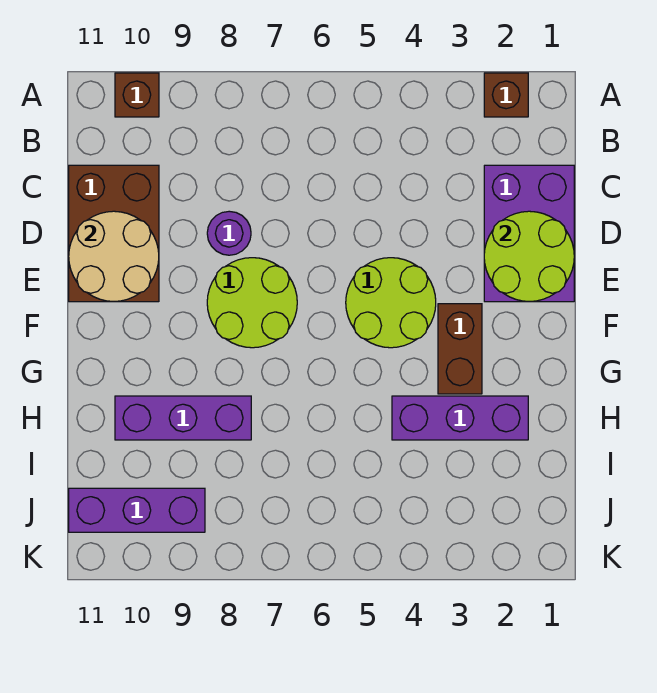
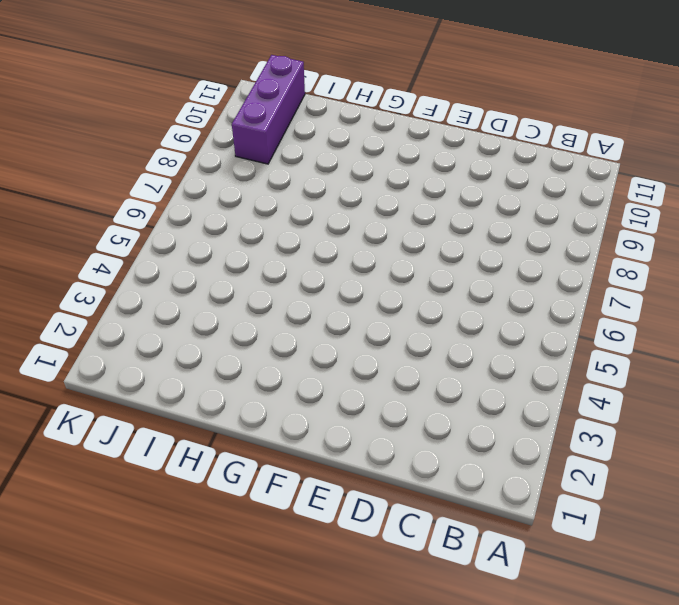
none -> brown brick A2 level 1
none -> brown brick A10 level 1
none -> purple brick C1:E2 level 1

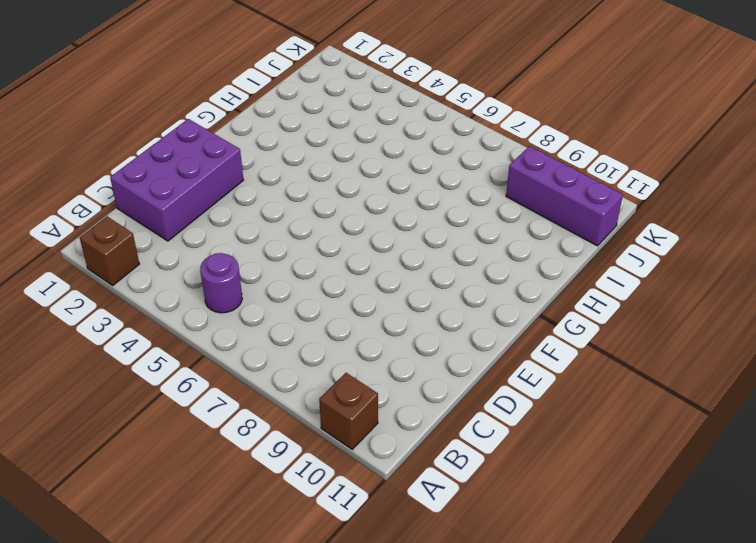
purple round brick B5 level 1 -> purple round brick D8 level 1
none -> brown brick C10:E11 level 1
none -> lime round brick E4:F5 level 1
none -> lime round brick E7:F8 level 1

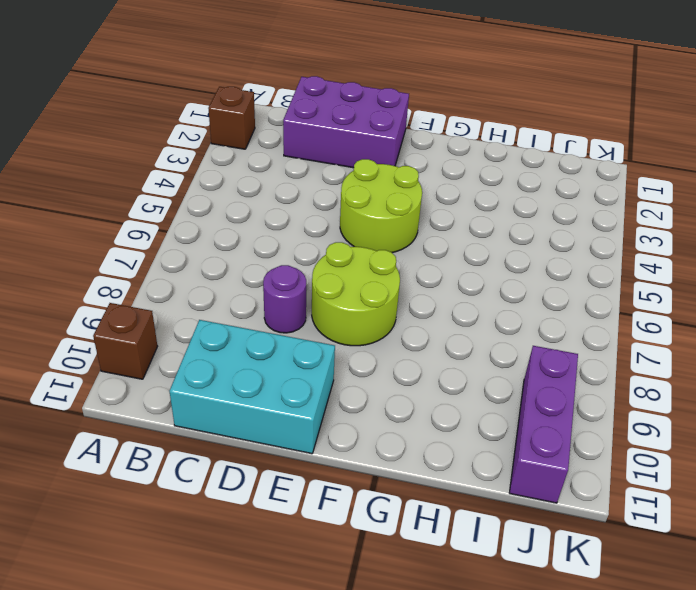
cyan brick C10:E11 level 1 -> brown brick C10:E11 level 1
none -> brown brick F3:G3 level 1
none -> purple brick H2:H4 level 1
none -> purple brick H8:H10 level 1

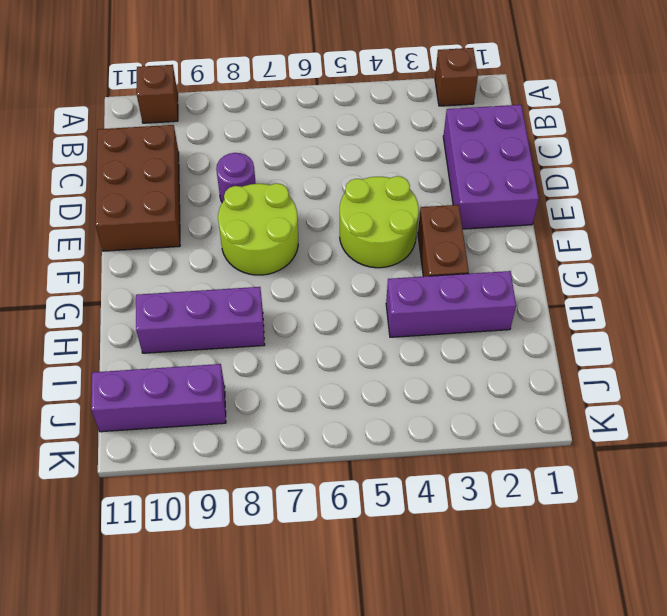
none -> lime round brick D1:E2 level 2
none -> tan round brick D10:E11 level 2

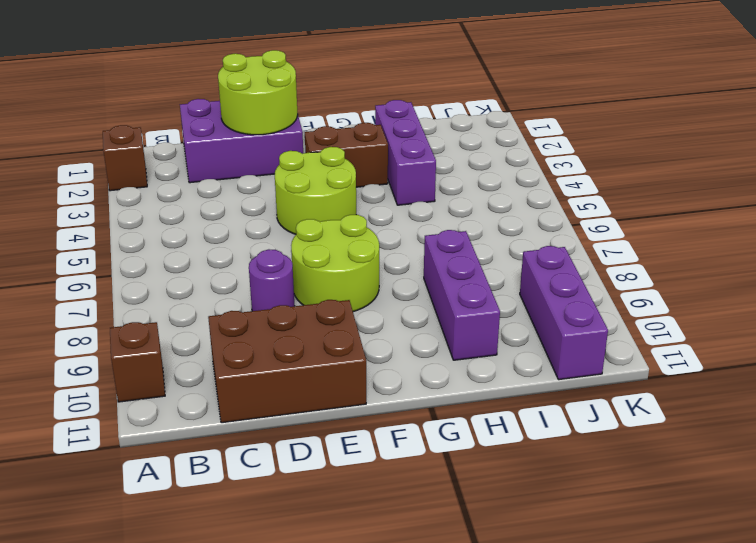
none -> tan round brick D10:E11 level 2

